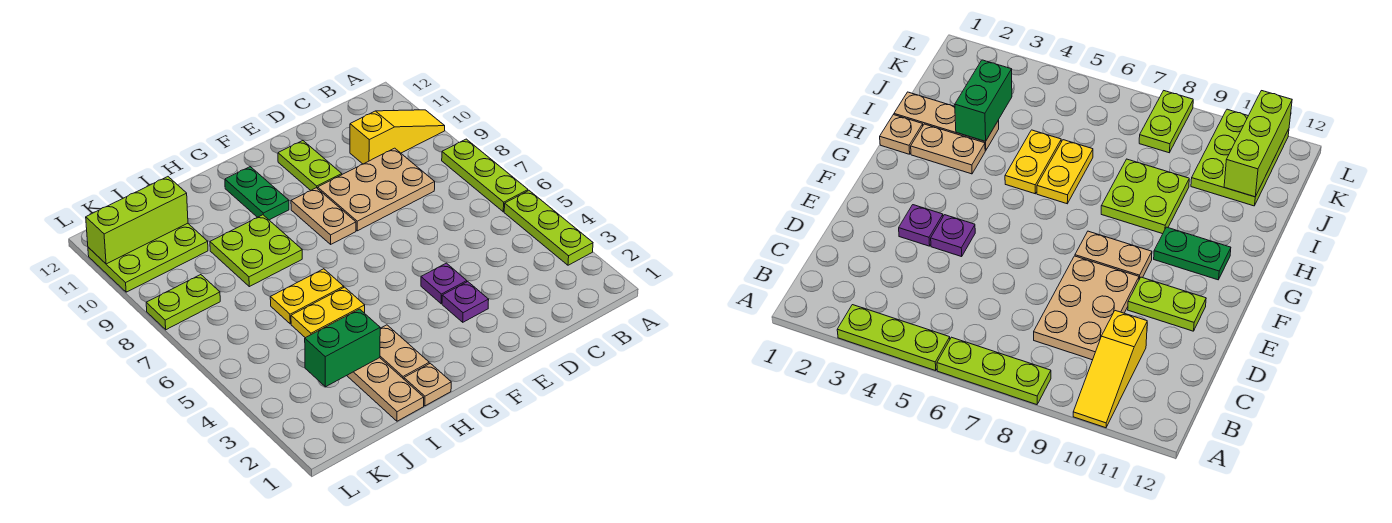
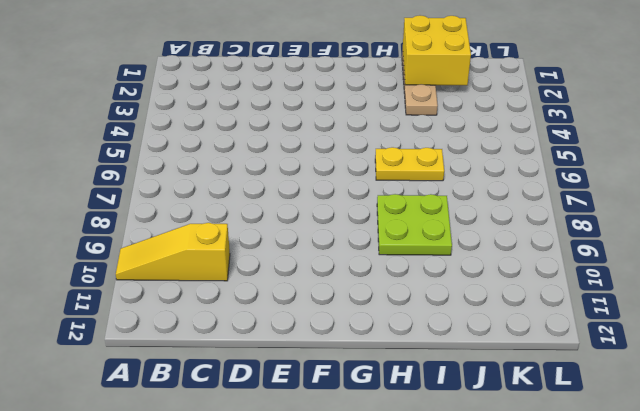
yellow brick I1:J2 level 2 -> none
none -> lime plate A3:A5 level 1
none -> lime plate A6:A8 level 1
none -> tan plate C8:E9 level 1

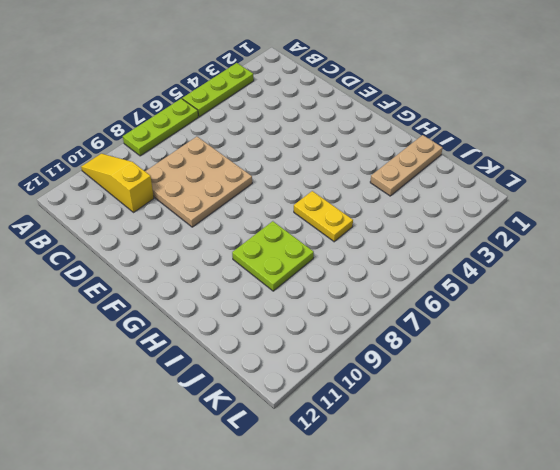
tan plate C7:E9 level 1 -> tan plate C8:E9 level 1
none -> purple plate E3 level 1
none -> purple plate E4 level 1
none -> lime plate E10:E11 level 1

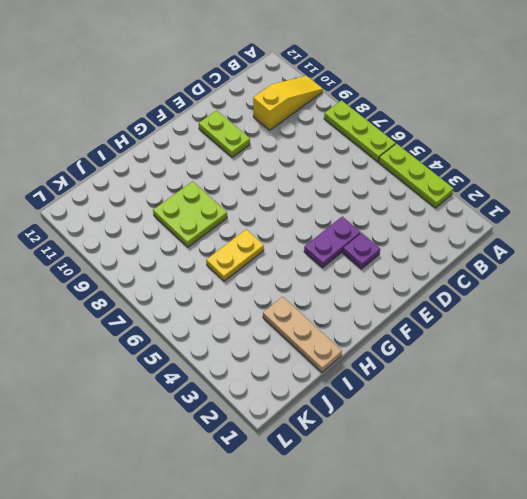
purple plate E4:F4 level 1 -> purple plate E4 level 1
none -> tan plate C8:E9 level 1
none -> tan plate F8:F9 level 1
none -> green plate G10:G11 level 1

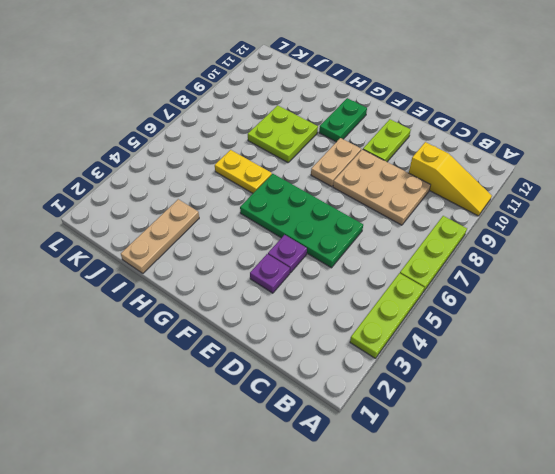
green plate D5:G6 level 1 -> none
none -> tan plate H1 level 1
none -> tan plate H2:H3 level 1
none -> yellow plate H5:I5 level 1

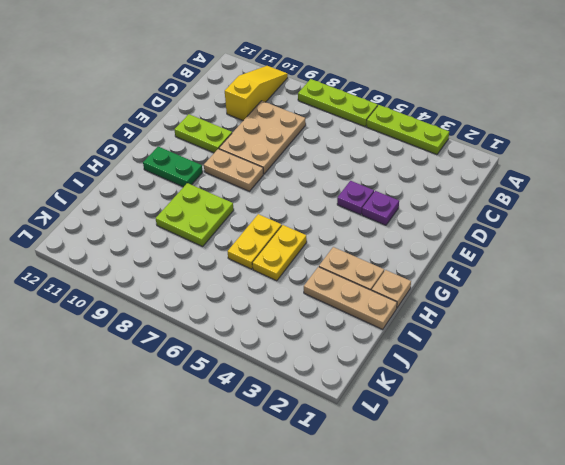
none -> lime plate J10:L11 level 1
none -> lime plate K8:L8 level 1
none -> green brick I3:J3 level 2

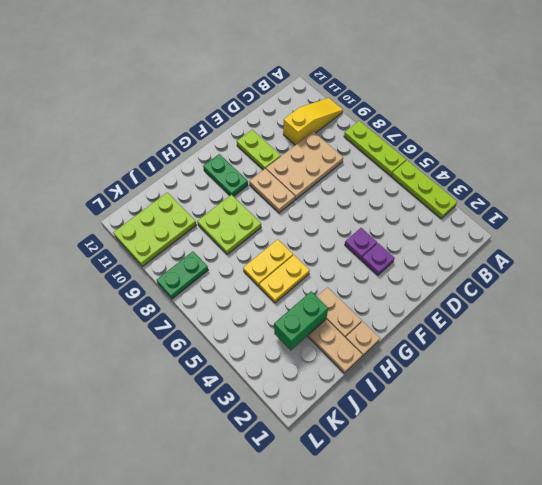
green plate K8:L8 level 1 -> lime plate K8:L8 level 1
none -> lime brick J11:L11 level 2

